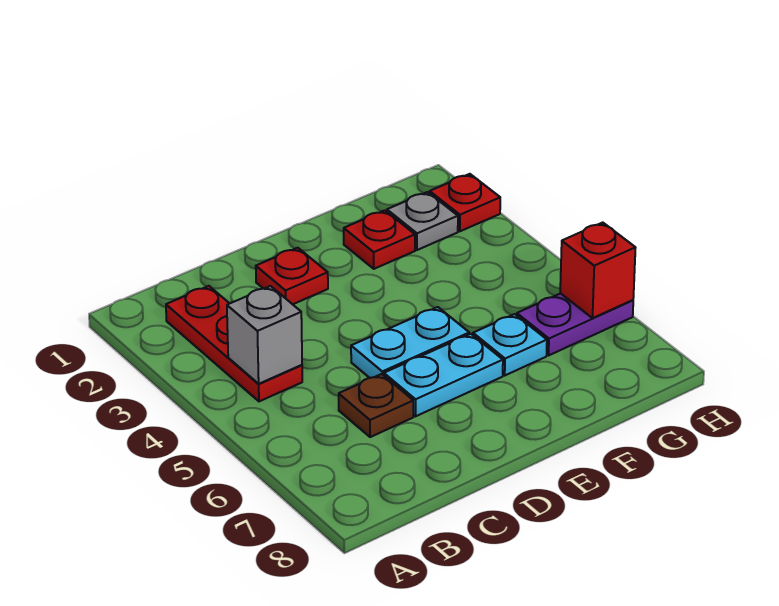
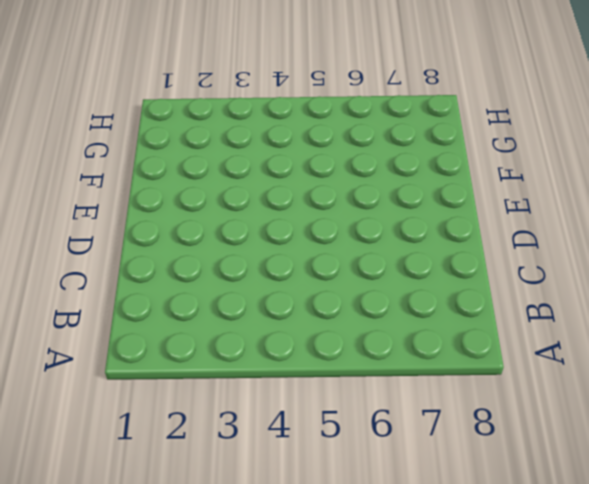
none -> red plate B2:B4 level 1
none -> brown plate C6 level 1
none -> red plate D2 level 1

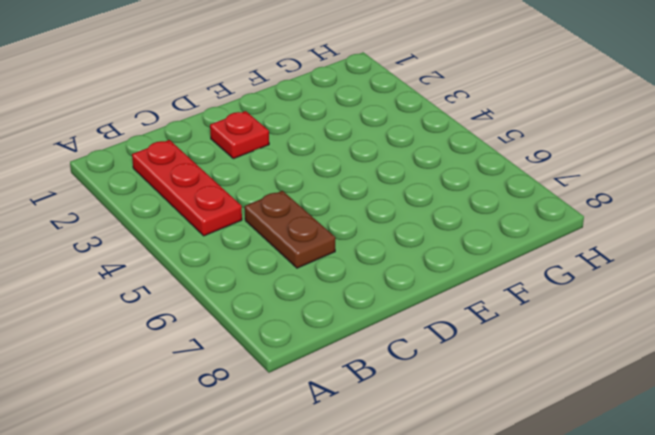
brown plate C5:C6 level 1 -> brown plate C6 level 1
none -> cyan plate D5:E5 level 1
none -> cyan plate D6:E6 level 1
none -> red plate F2 level 1

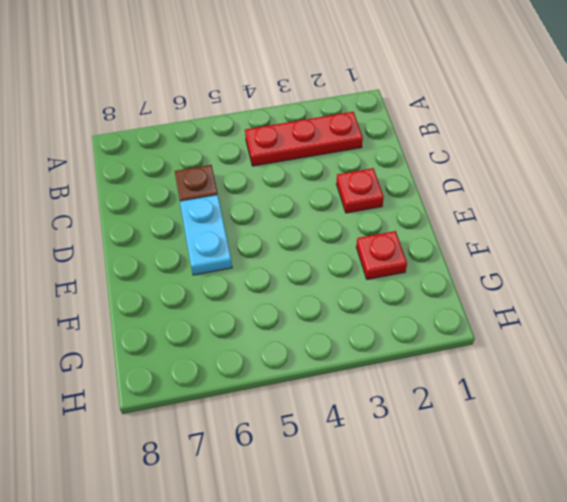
none -> cyan plate D5:E5 level 1
none -> cyan plate F6 level 1
none -> grey plate G2 level 1

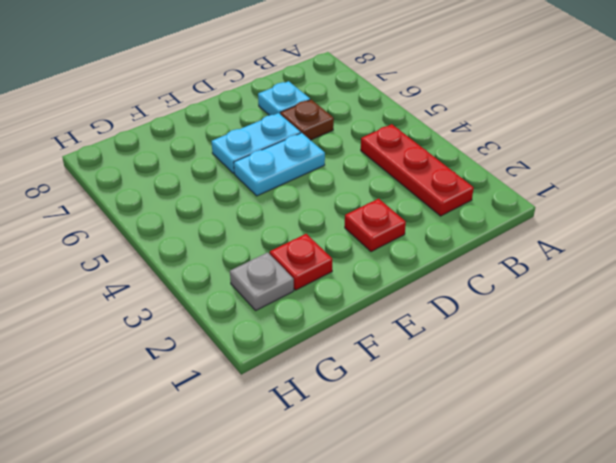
cyan plate C7 level 1 -> cyan plate F6 level 1
none -> purple plate G6:H6 level 1
none -> red plate H2 level 1
none -> grey brick B4 level 2

